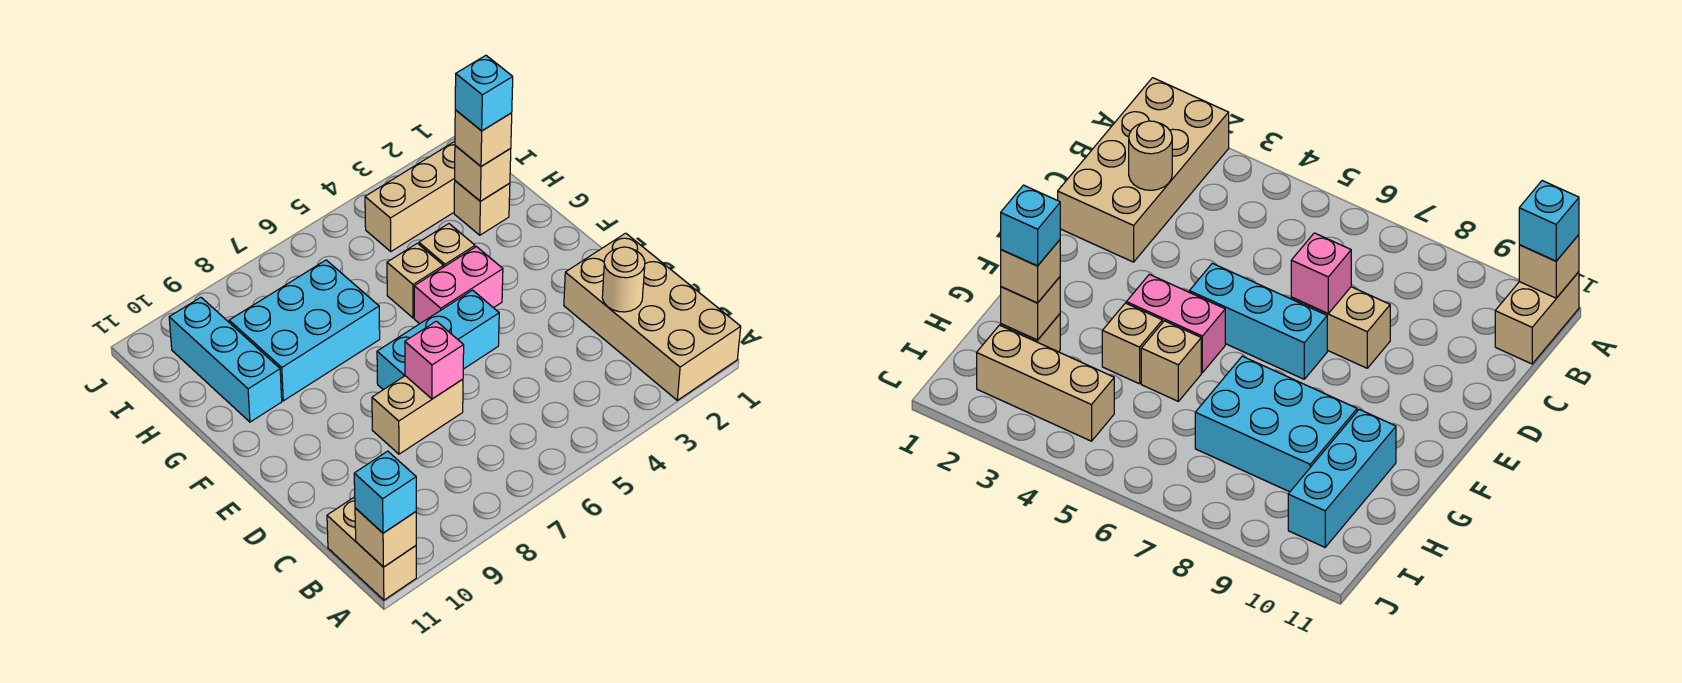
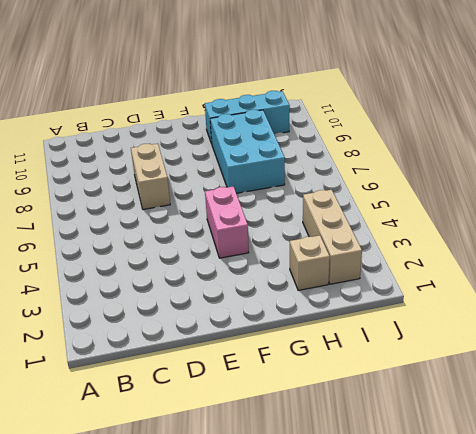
none -> tan brick A1:D2 level 1
none -> tan brick A11:B11 level 1
none -> cyan brick E5:E7 level 1

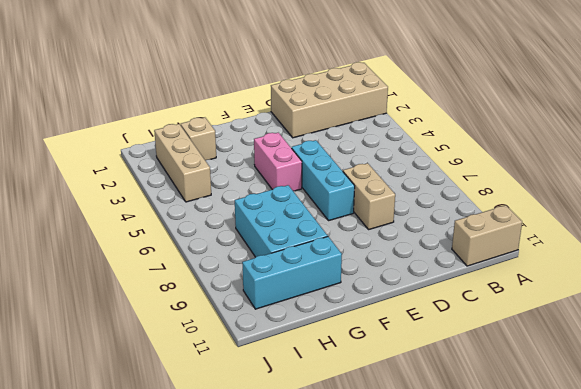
none -> tan brick G4 level 1
none -> tan brick G5 level 1
none -> tan brick A11 level 2

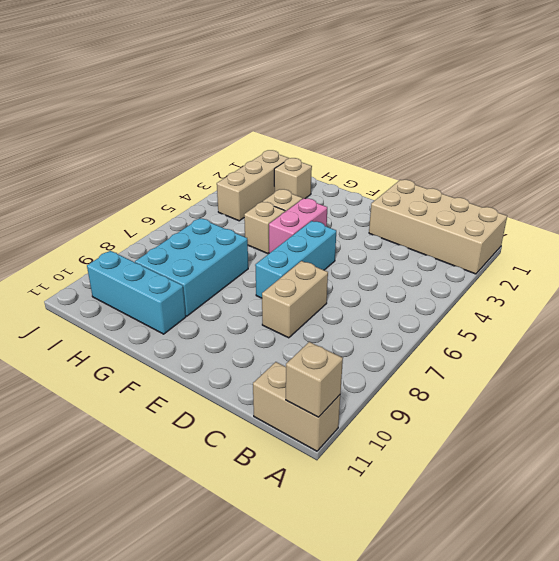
none -> tan round brick C2 level 2
none -> pink brick D7 level 2
none -> tan brick H2 level 2

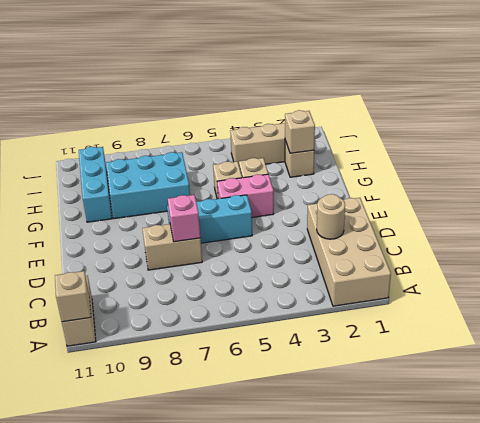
none -> cyan brick A11 level 3
none -> tan brick H2 level 3
none -> cyan brick H2 level 4

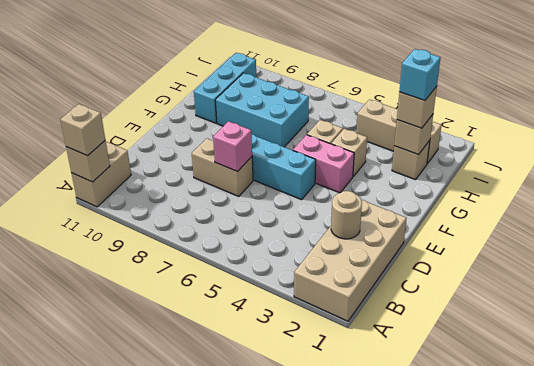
tan brick A11 level 3 -> cyan brick A11 level 3

